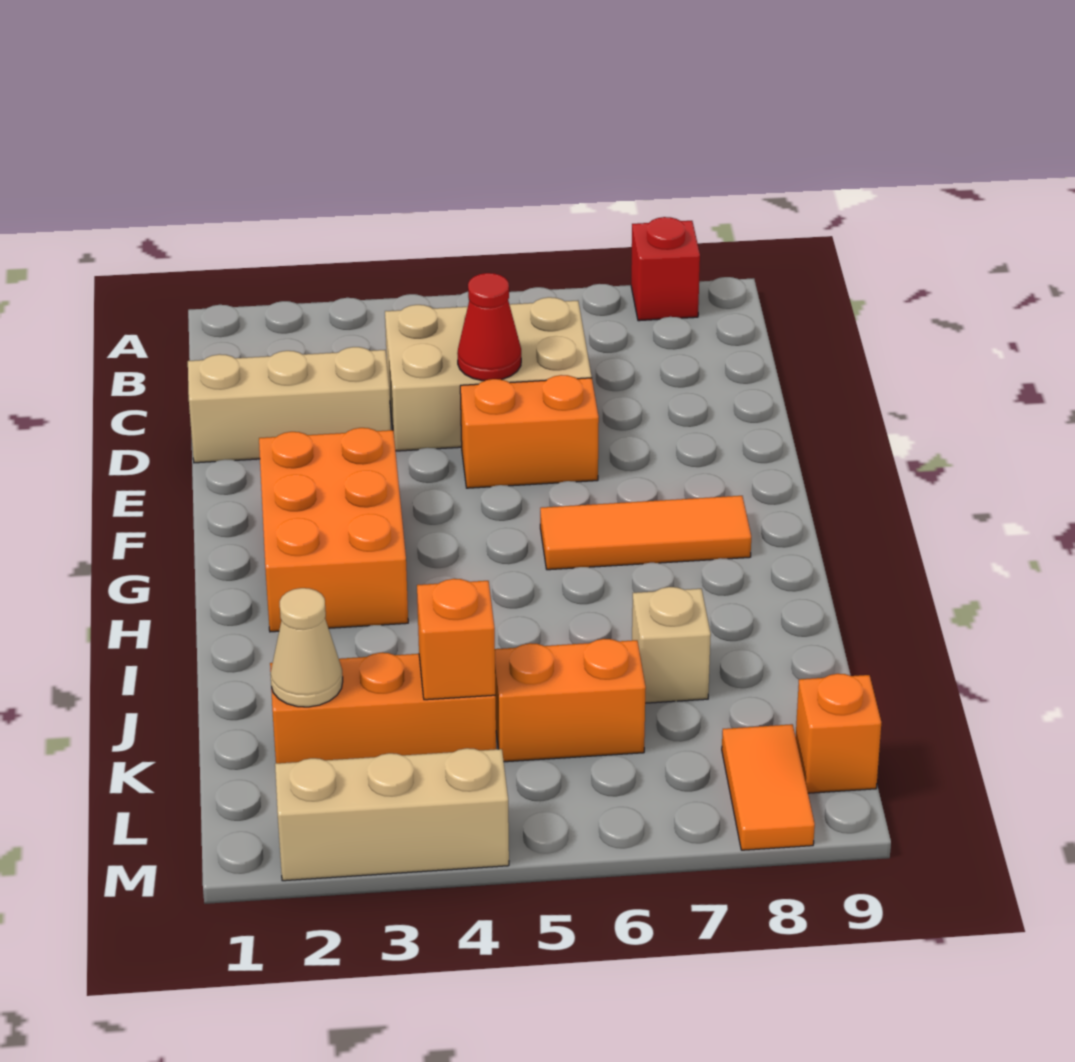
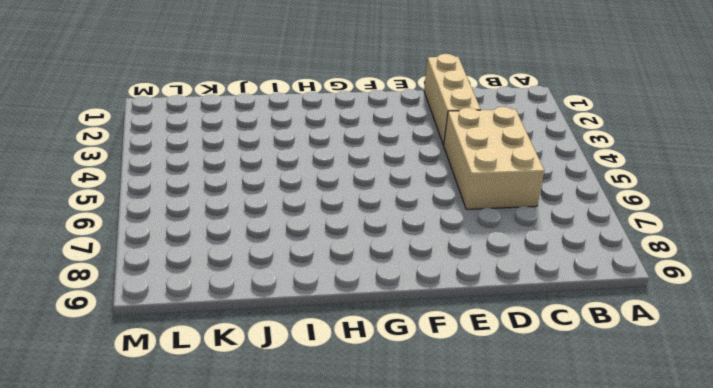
none -> red brick A8 level 1
none -> orange brick E5:E6 level 1
none -> orange brick F2:H3 level 1

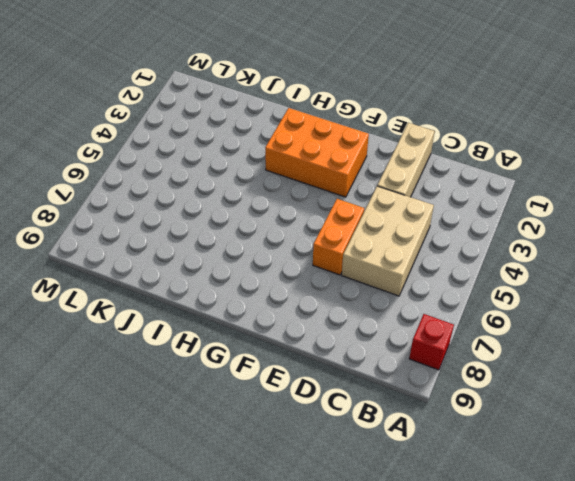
none -> orange tile G6:G8 level 1
none -> tan brick J7 level 1
none -> orange brick K2:K4 level 1

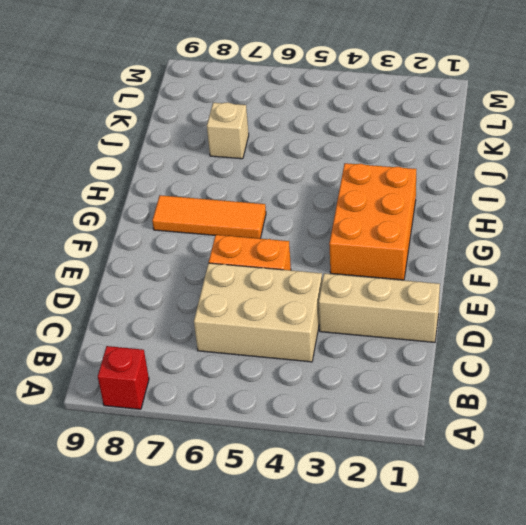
none -> orange brick K2:K4 level 1
none -> orange brick K5:K6 level 1
none -> orange tile L8:M8 level 1

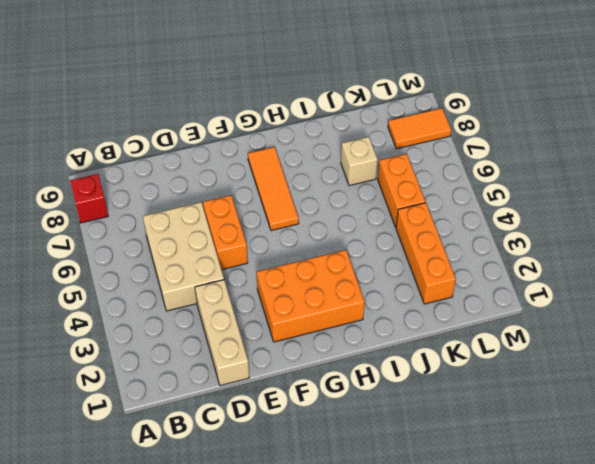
none -> orange brick L9 level 1
none -> tan brick M2:M4 level 1
none -> red cone D5 level 2

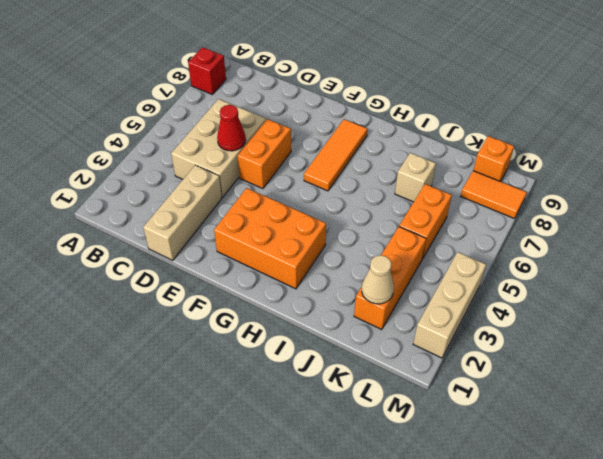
none -> orange brick K4 level 2

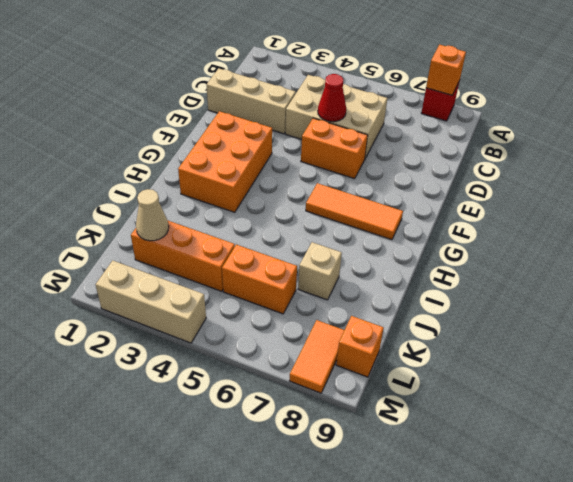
orange brick A8 level 2 -> orange brick K4 level 2

